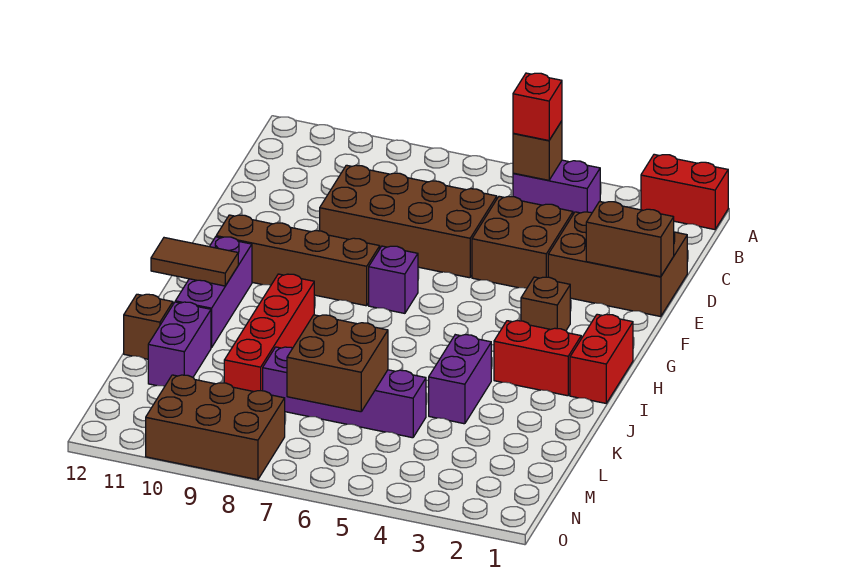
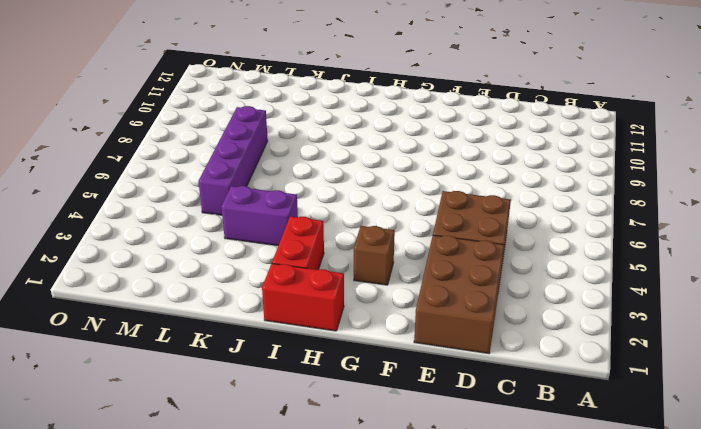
none -> red brick A1:A2 level 1
none -> purple brick B4:B5 level 1
none -> brown brick D6:E9 level 1

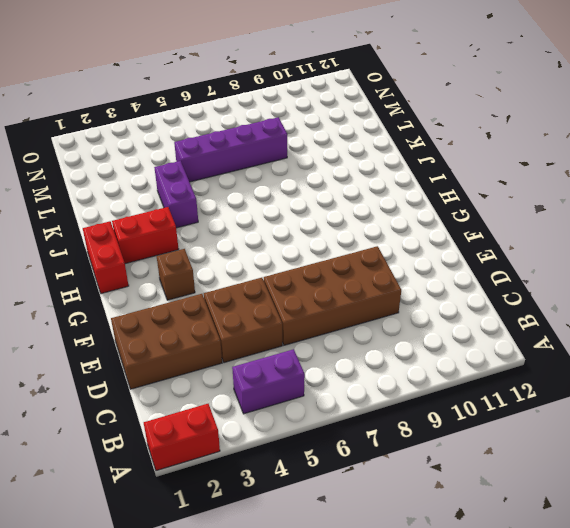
none -> purple brick G7 level 1
none -> brown brick G8:G11 level 1
none -> purple brick H11:J11 level 1

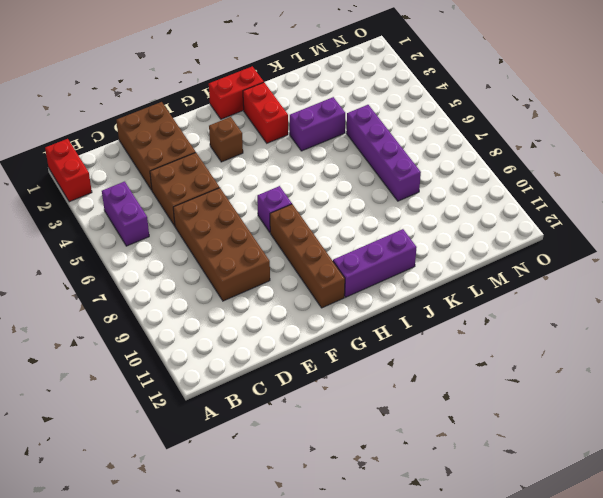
none -> red brick I9:L9 level 1
none -> purple brick K11:L11 level 1
none -> brown brick K12 level 1

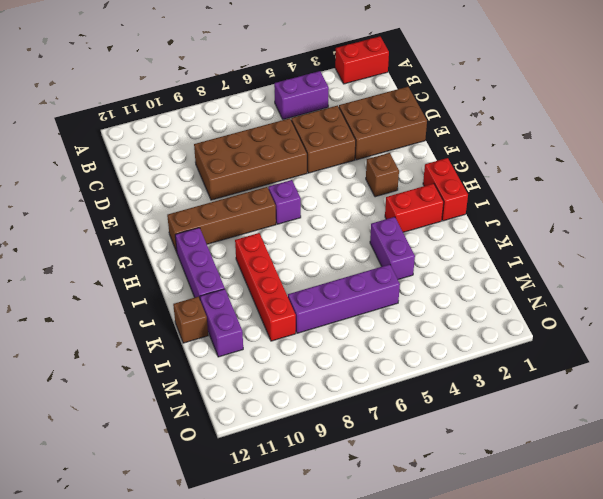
none -> brown brick N8:O10 level 1
none -> brown brick B5 level 2
none -> brown brick E1:E2 level 2

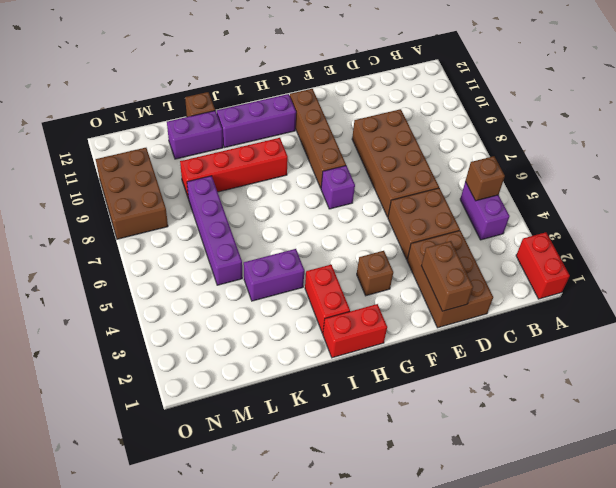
none -> brown tile I11:I12 level 2
none -> brown brick L6:M7 level 2
none -> red brick B5 level 3

